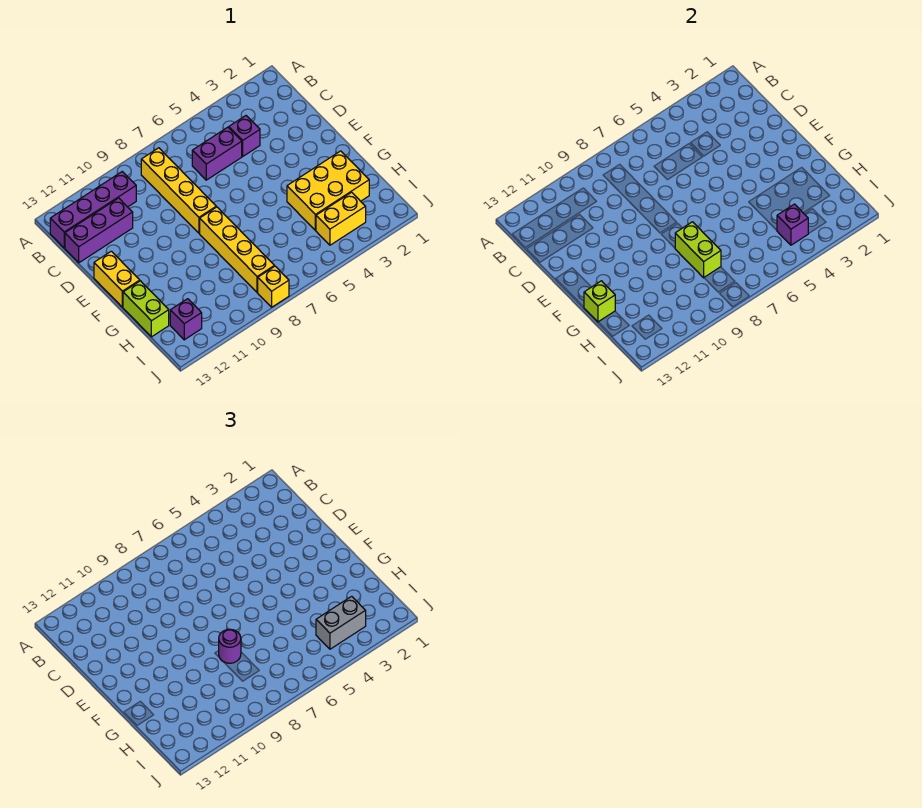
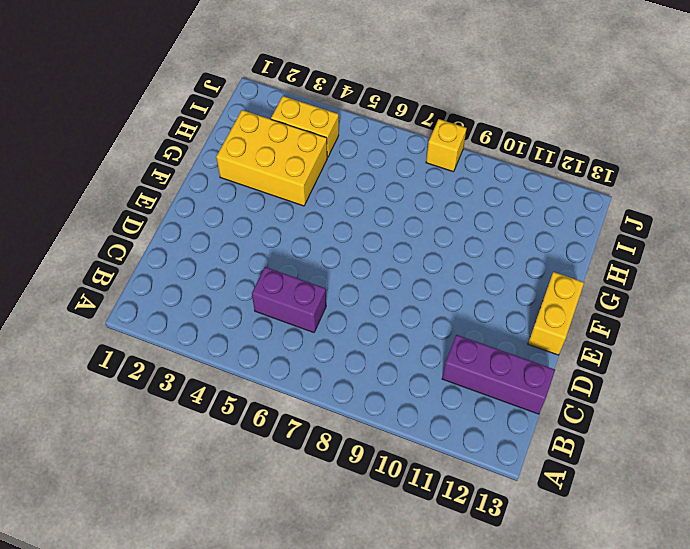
none -> yellow brick B8:E8 level 1
none -> purple brick B10:B13 level 1
none -> purple brick C4 level 1

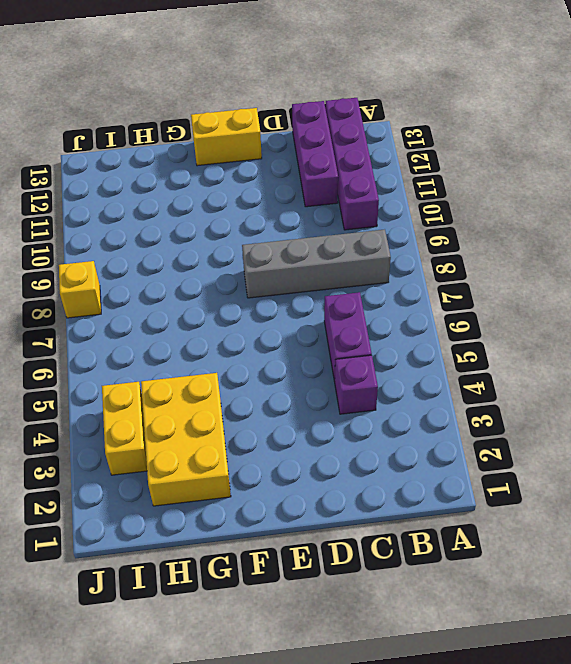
grey brick B8:E8 level 1 -> yellow brick B8:E8 level 1
none -> yellow brick F8:I8 level 1
none -> lime brick G13:H13 level 1
none -> purple brick I12 level 1

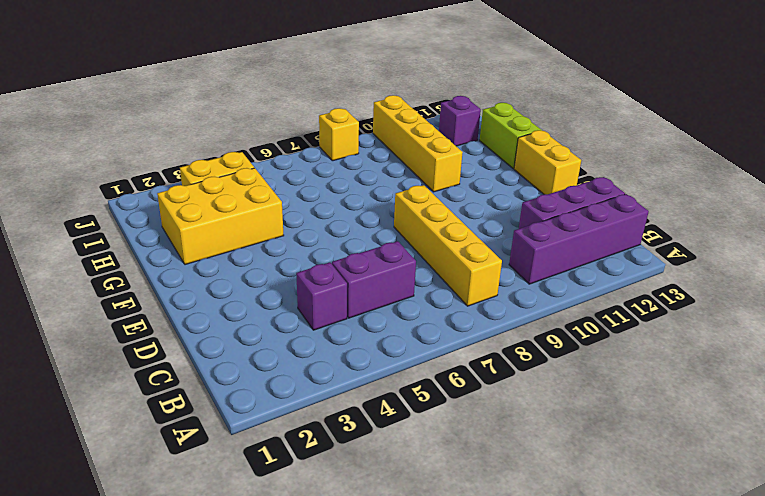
yellow brick G10:J10 level 1 -> yellow brick F8:I8 level 1
none -> lime brick G8:H8 level 2
none -> lime brick G13 level 2
none -> purple brick I4 level 2

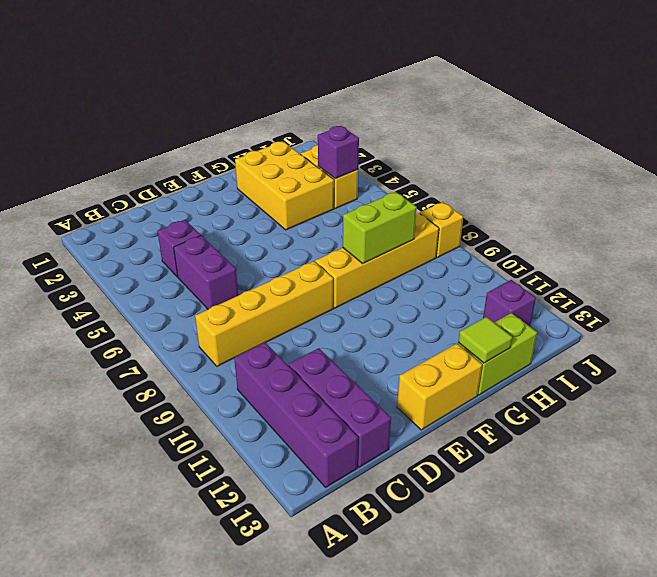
lime tile G13 level 2 -> lime brick G13 level 2
none -> purple round brick G8 level 3
none -> grey brick I3:I4 level 3

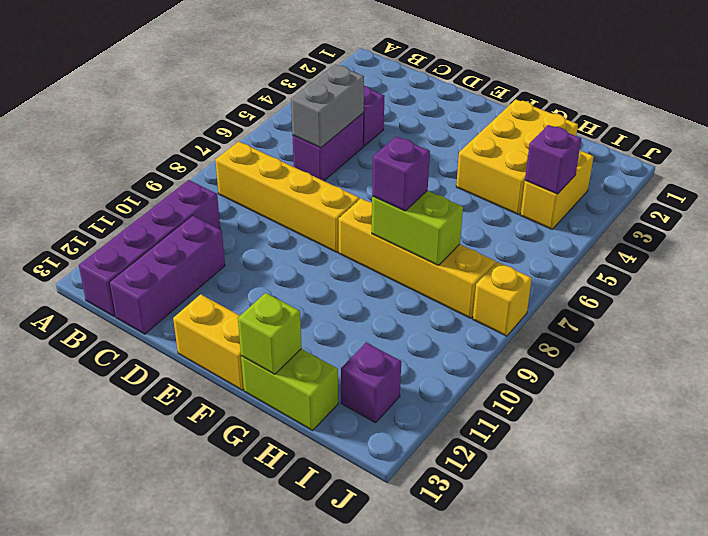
grey brick C5:C6 level 2 -> grey brick I3:I4 level 3
purple brick G8 level 3 -> purple round brick G8 level 3

